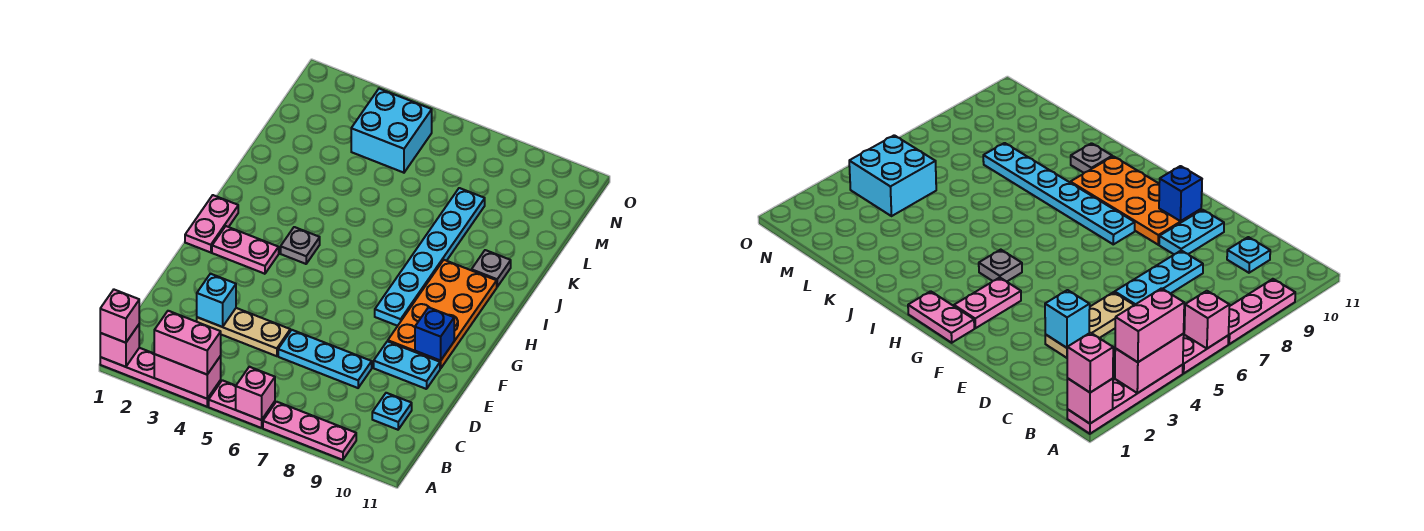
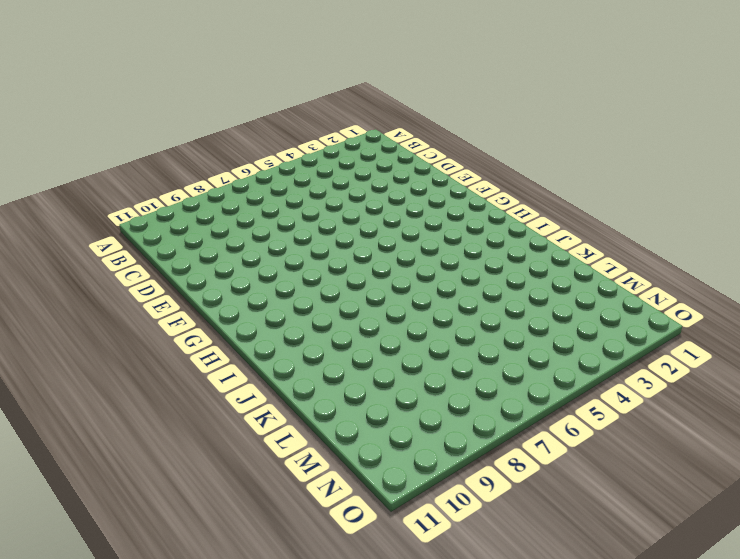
none -> pink plate A1:A4 level 1
none -> pink plate A5:A6 level 1
none -> pink plate A7:A9 level 1

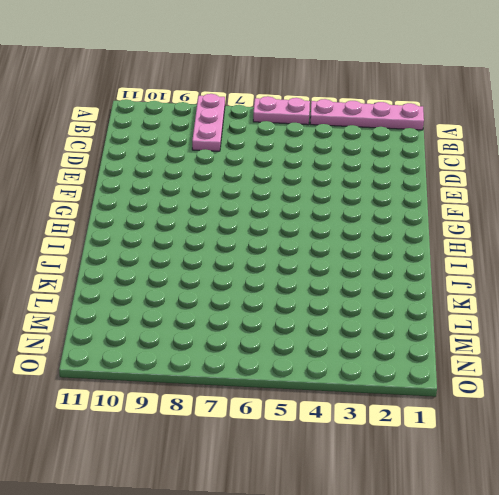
pink plate A8:C8 level 1 -> pink plate A7:A9 level 1
none -> cyan plate C10 level 1
none -> tan plate D3:D5 level 1
none -> cyan plate D6:D8 level 1

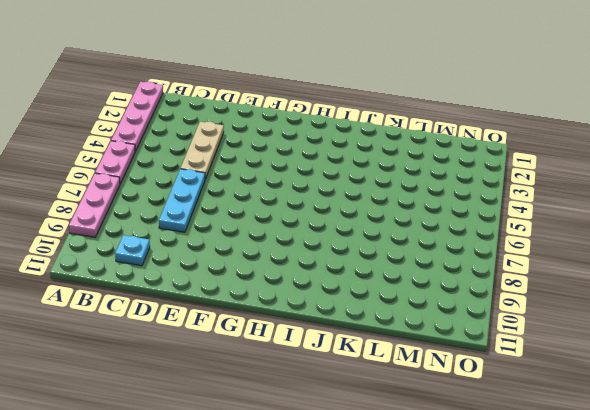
none -> cyan plate E9:E10 level 1
none -> orange plate F9:I10 level 1
none -> pink plate G1:H1 level 1

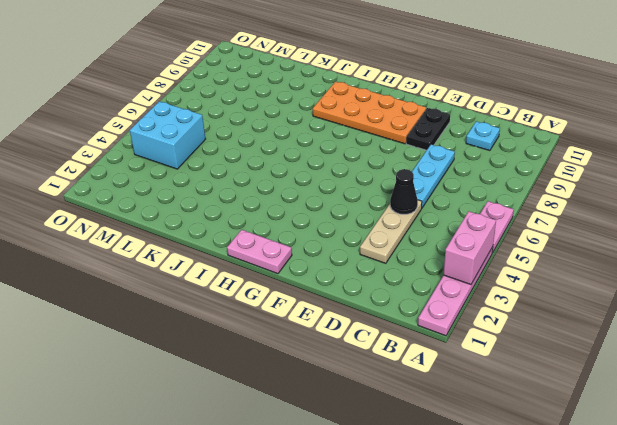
black cone D5 level 2 -> none
black plate E9:E10 level 1 -> cyan plate E9:E10 level 1
none -> pink plate A7:A9 level 1
none -> pink plate G2:G3 level 1
none -> cyan plate G8:L8 level 1

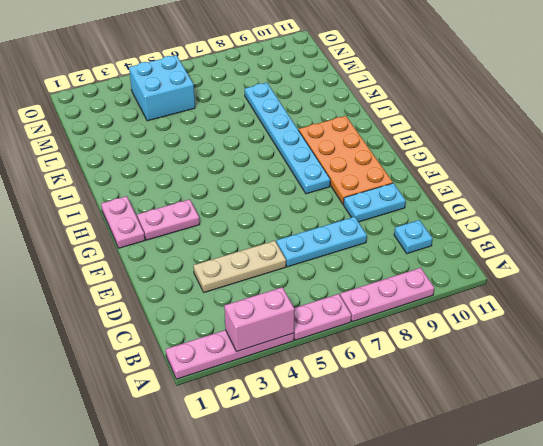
none -> grey plate H4 level 1
none -> grey plate J10 level 1
none -> pink brick A1 level 2

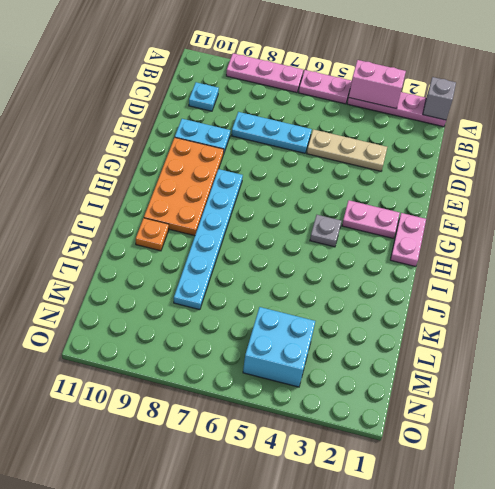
grey brick A1 level 2 -> pink brick A1 level 2
orange plate J10 level 1 -> grey plate J10 level 1
none -> pink brick A6 level 2
none -> cyan brick D3 level 2
none -> blue brick F10 level 2

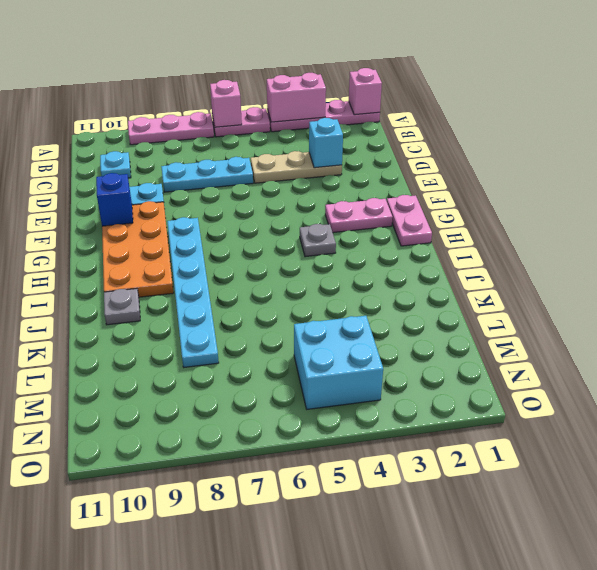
none -> pink brick A1 level 3
none -> pink brick A3:A4 level 3

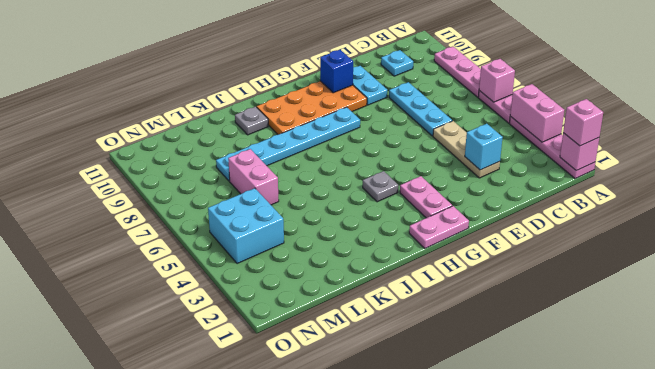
pink brick L6:L7 level 1 -> pink brick A3:A4 level 3

